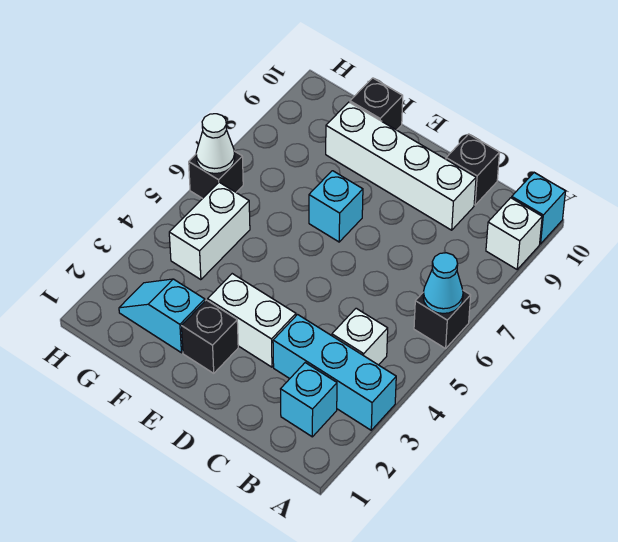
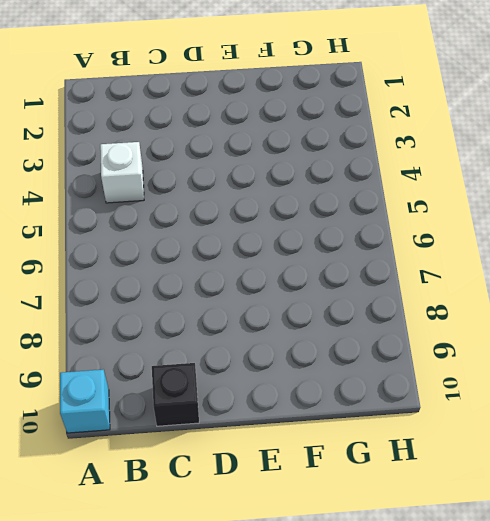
none -> cyan brick A3:C3 level 1
none -> black brick A6 level 1
none -> white brick A9 level 1

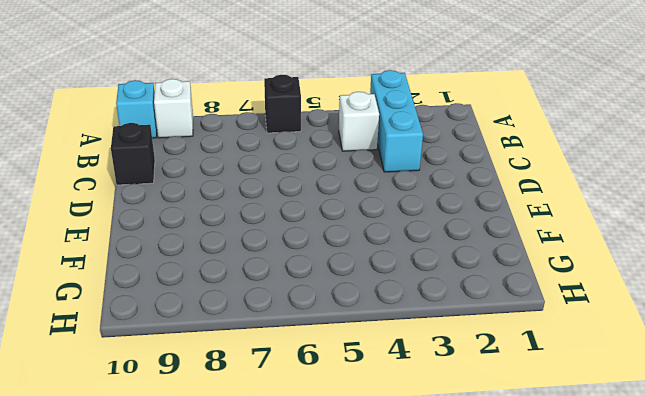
none -> cyan brick B2 level 1
none -> white brick C9:F9 level 1
none -> white brick D3:E3 level 1

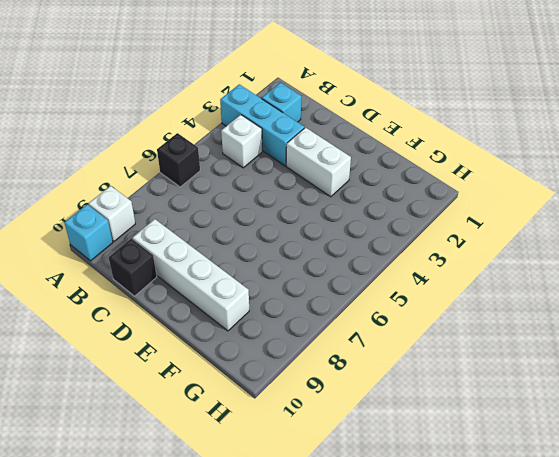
none -> black brick E2 level 1
none -> cyan brick E7 level 1
none -> cyan slope F2:G2 level 1 top F

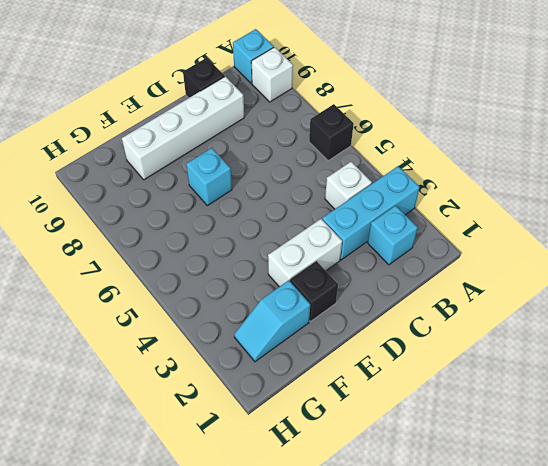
none -> black brick F10 level 1
none -> white brick G4:G5 level 1
none -> black brick H6 level 1

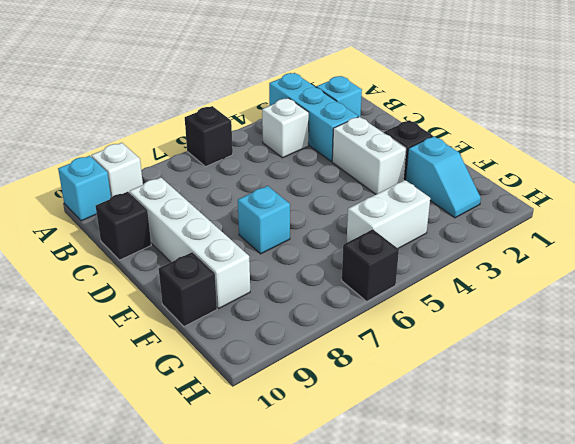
none -> cyan cone A6 level 2
none -> white cone H6 level 2

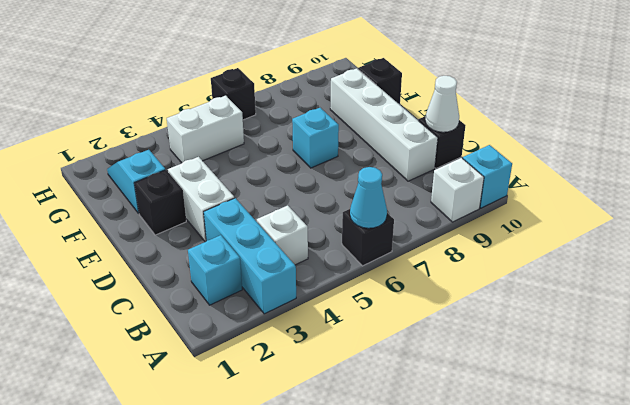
white cone C10 level 2 -> white cone H6 level 2

